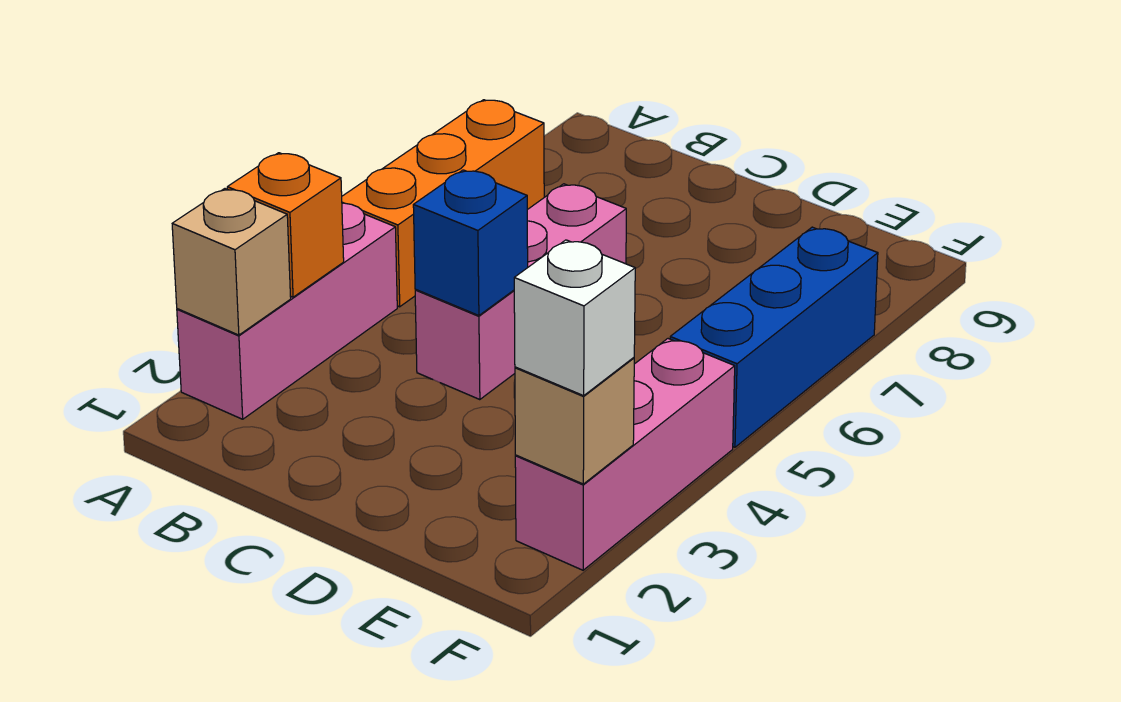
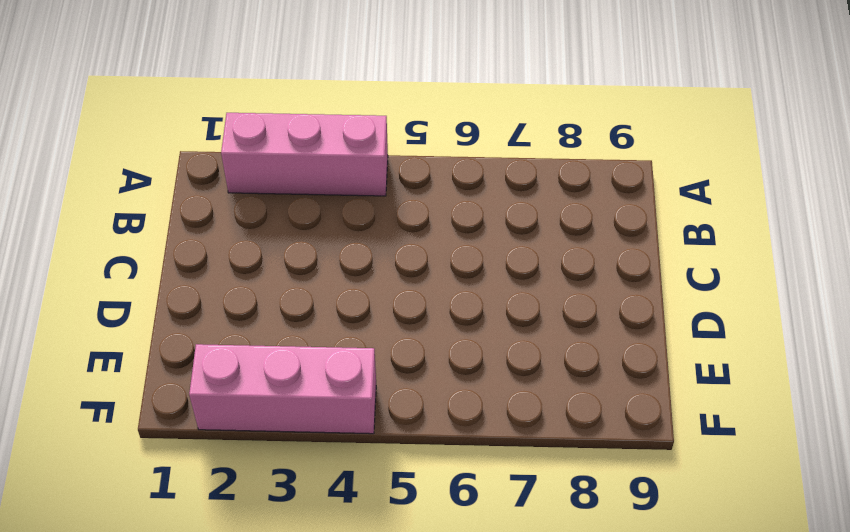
none -> orange brick A5:A7 level 1
none -> pink brick C4:C6 level 1

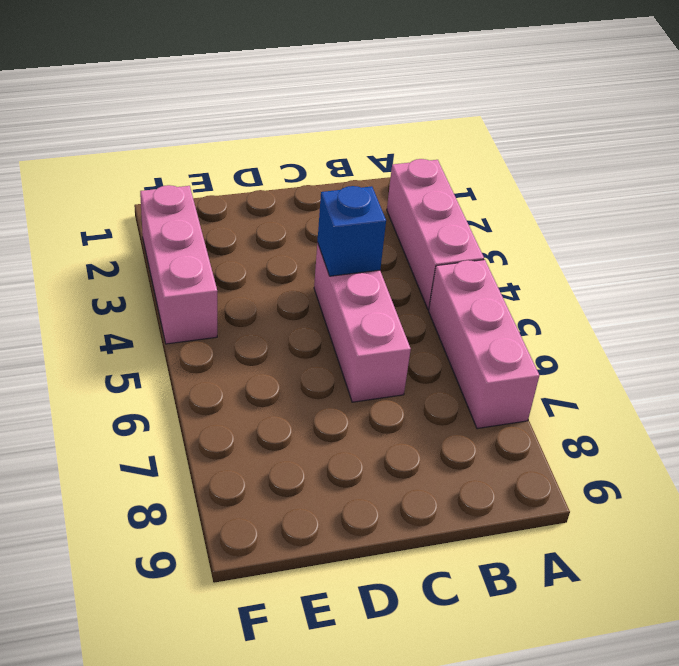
pink brick A5:A7 level 1 -> orange brick A5:A7 level 1
none -> blue brick F5:F7 level 1
none -> tan brick A2 level 2

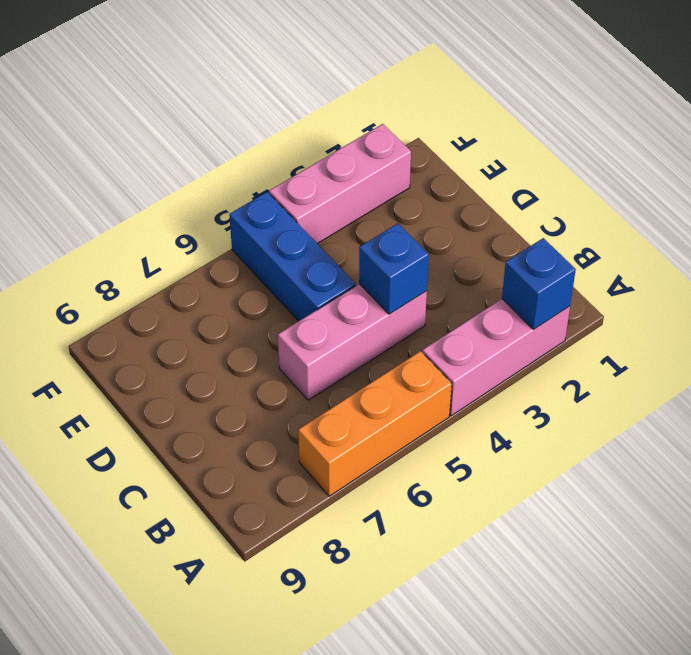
blue brick A2 level 2 -> tan brick A2 level 2
blue brick D5:F5 level 1 -> blue brick F5:F7 level 1
none -> orange brick A3 level 2
none -> tan brick F2 level 2

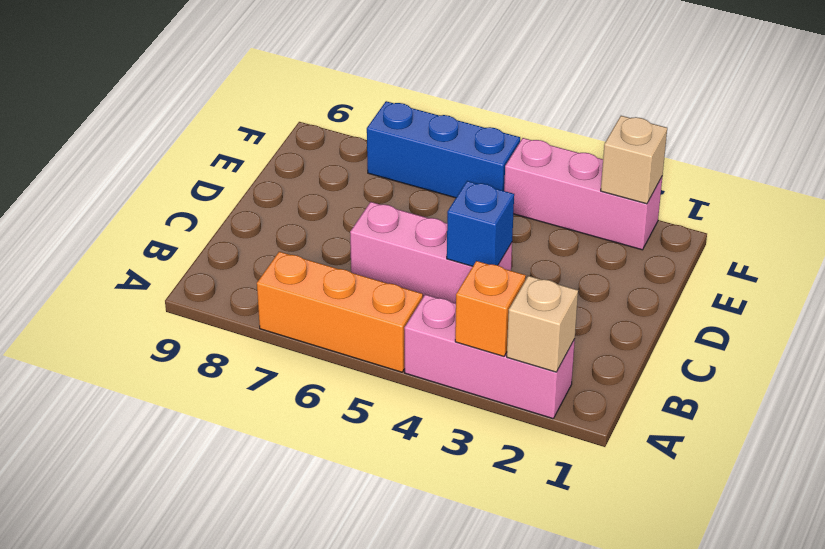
none -> white brick F2 level 3

